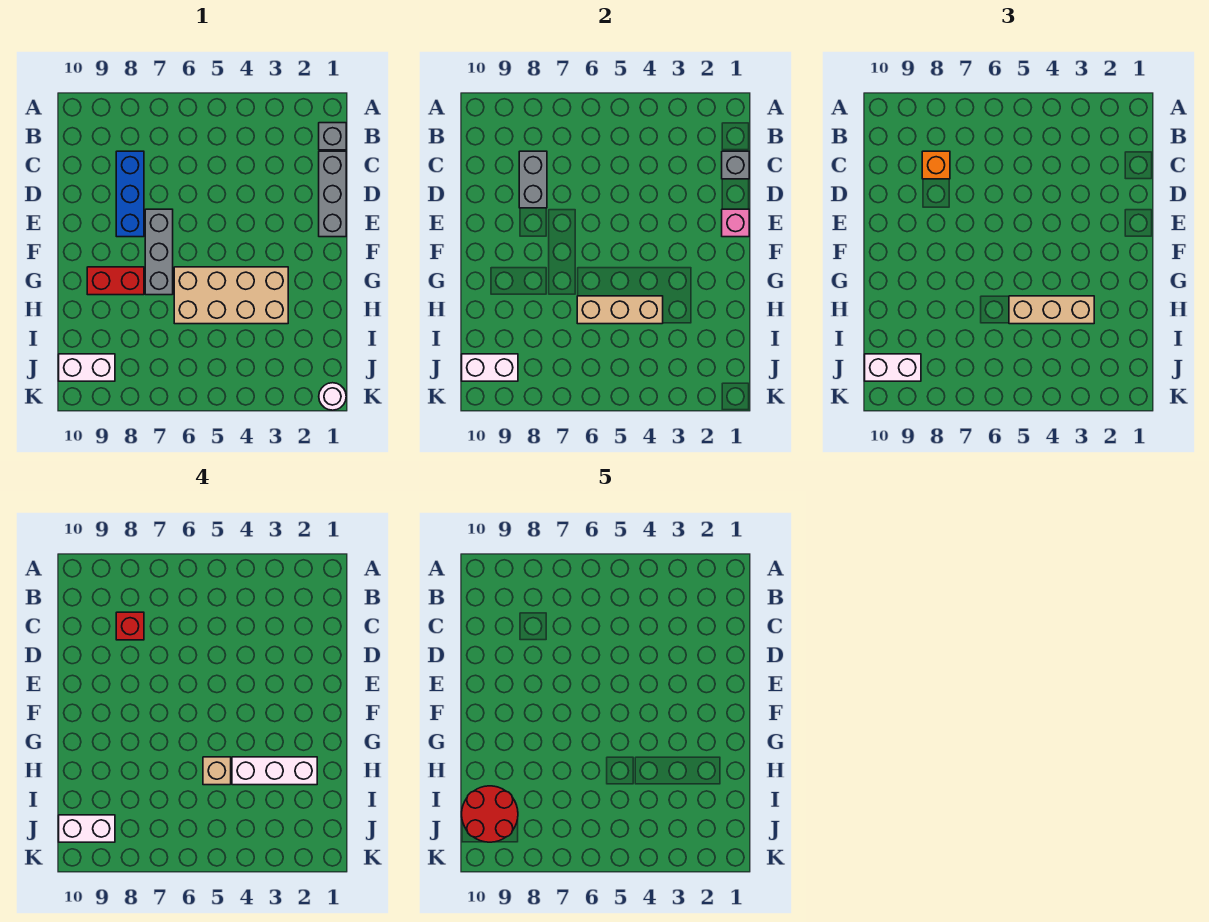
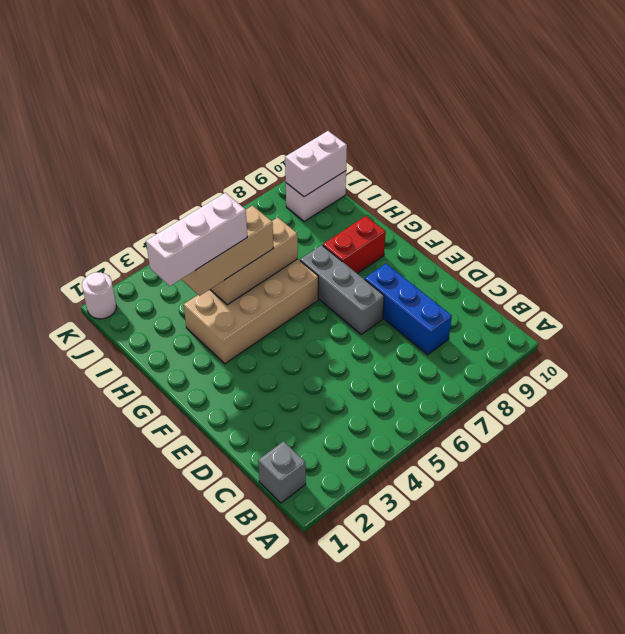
none -> grey brick C1:E1 level 1
none -> grey brick C1 level 2
none -> grey brick C8:D8 level 2

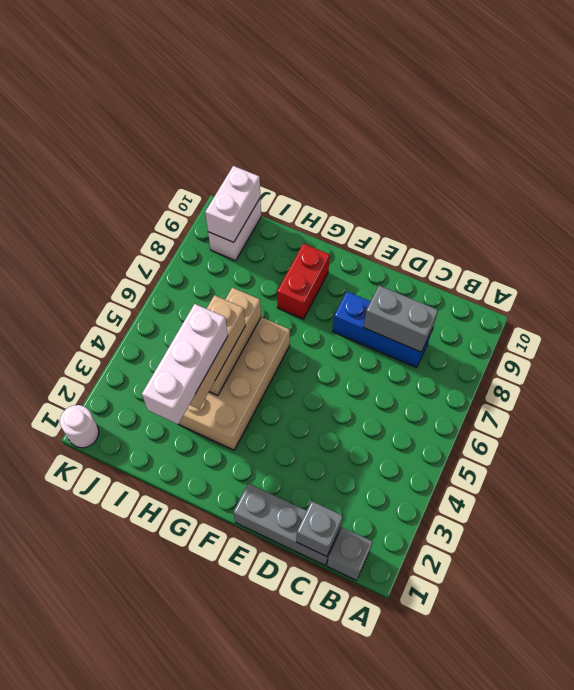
none -> grey brick E7:G7 level 1
none -> pink brick E1 level 2
none -> orange brick C8 level 3

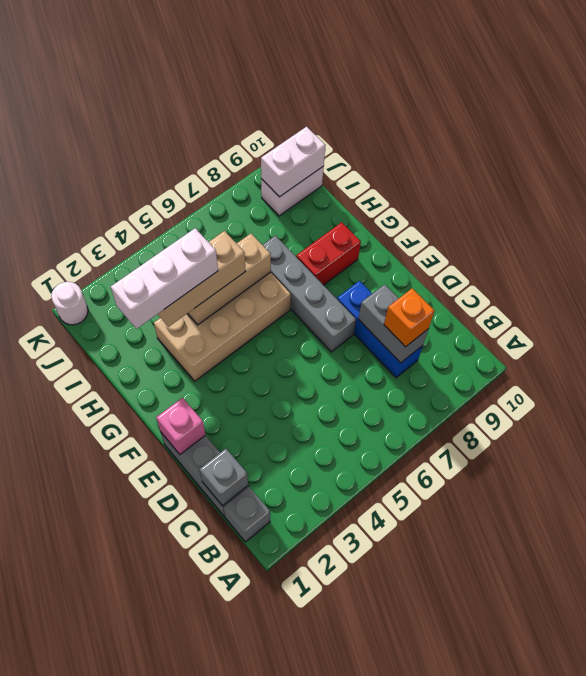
grey brick E7:H7 level 1 -> grey brick E7:G7 level 1
none -> white brick J9:J10 level 3
none -> red brick C8 level 4
none -> tan brick H5 level 4

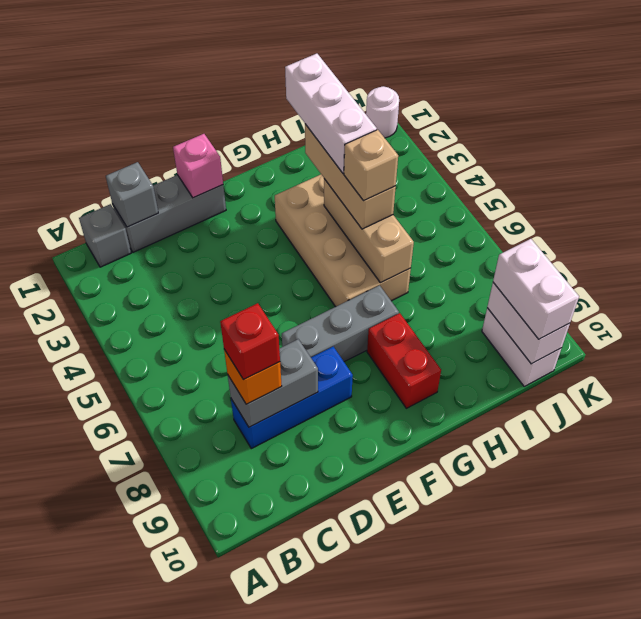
none -> white brick J9:J10 level 4
none -> red round brick I9:J10 level 5

